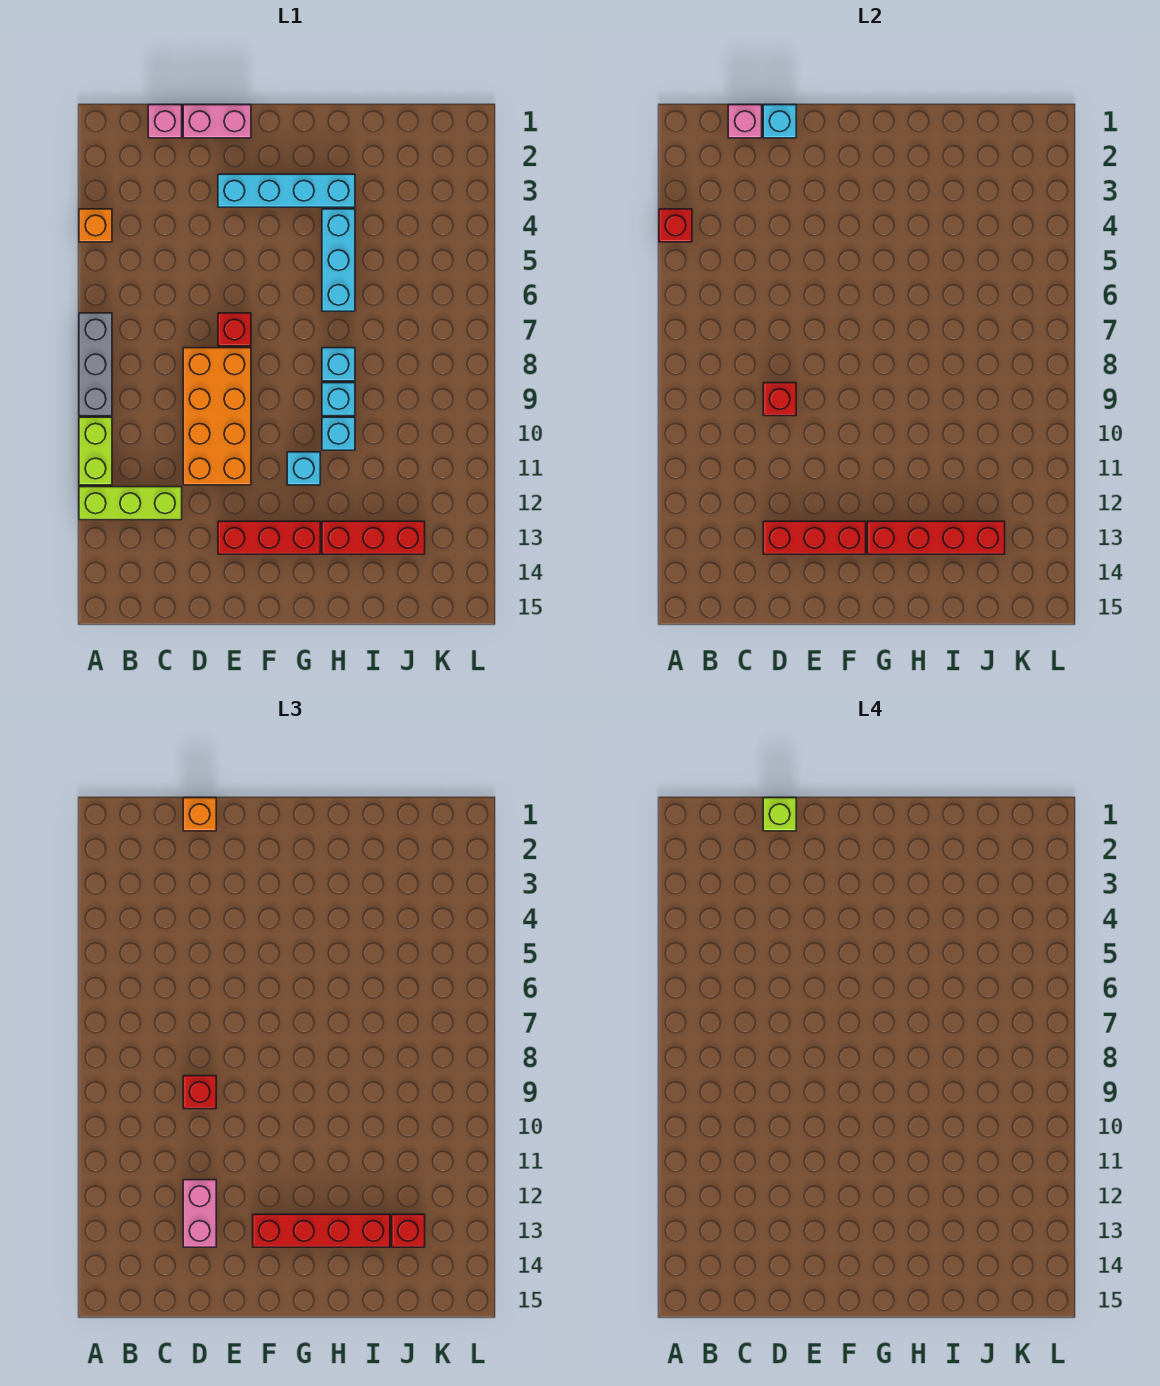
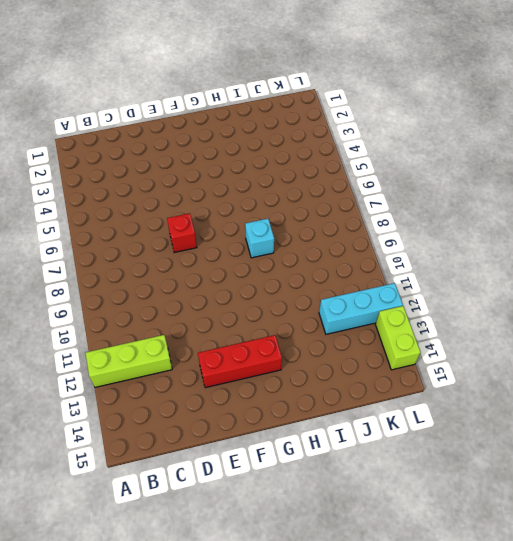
cyan brick J12:L12 level 1 -> cyan brick H4:H6 level 1
lime brick L13:L14 level 1 -> lime brick A10:A11 level 1
none -> orange brick A4 level 1
none -> grey brick A7:A9 level 1
none -> pink brick C1 level 1

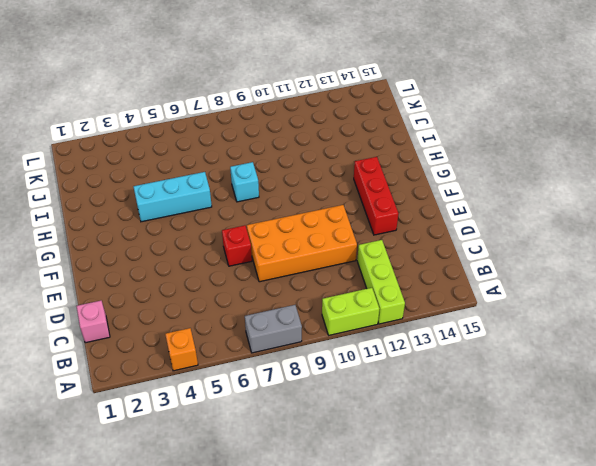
grey brick A7:A8 level 1 -> grey brick A7:A9 level 1
none -> pink brick D1:E1 level 1
none -> cyan brick E3:H3 level 1
none -> cyan brick G11 level 1

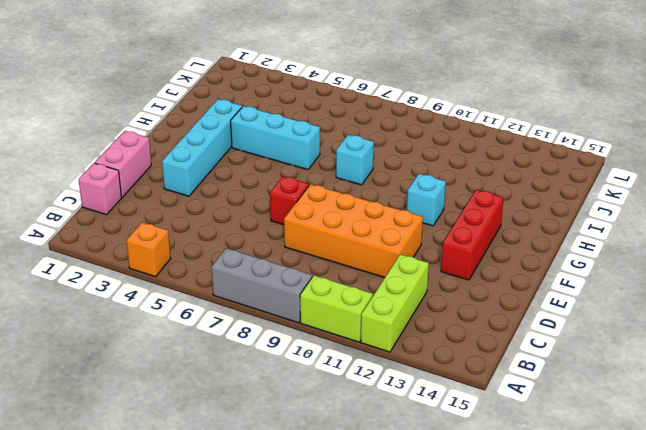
none -> cyan brick H9 level 1
none -> cyan brick H10 level 1
none -> red brick H13:J13 level 1

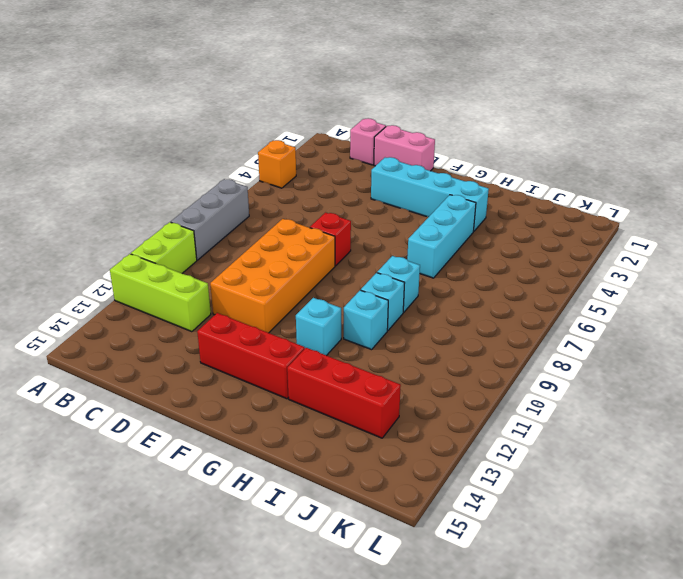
none -> red brick A4 level 2
none -> pink brick C1 level 2
none -> cyan brick D1 level 2

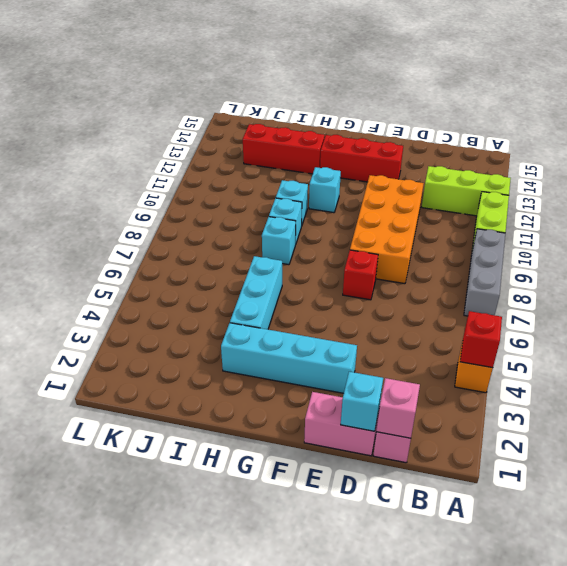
none -> red brick D9 level 2
none -> red brick D13:F13 level 2
none -> red brick G13:J13 level 2

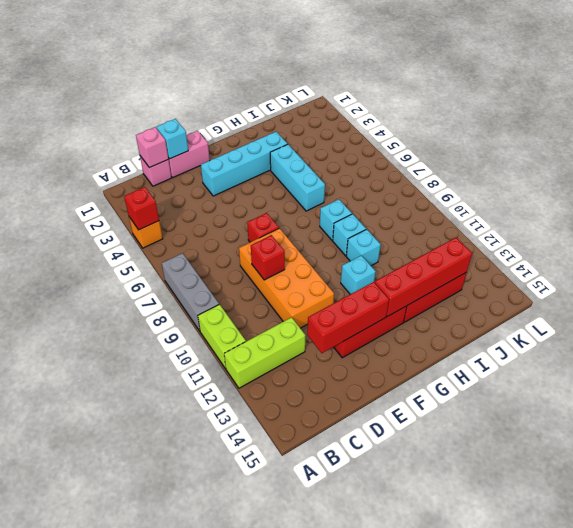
none -> orange brick D1 level 3
none -> red brick D9 level 3
none -> pink brick D12:D13 level 3

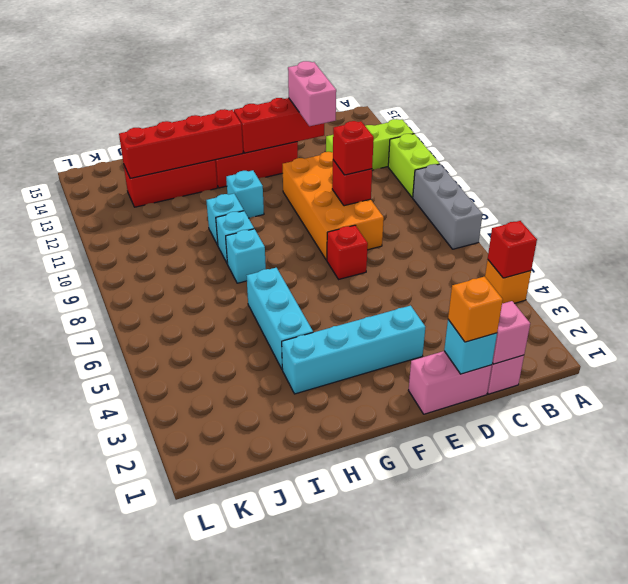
none -> red brick F13:I13 level 3
none -> red brick J13 level 3
none -> lime brick D1 level 4

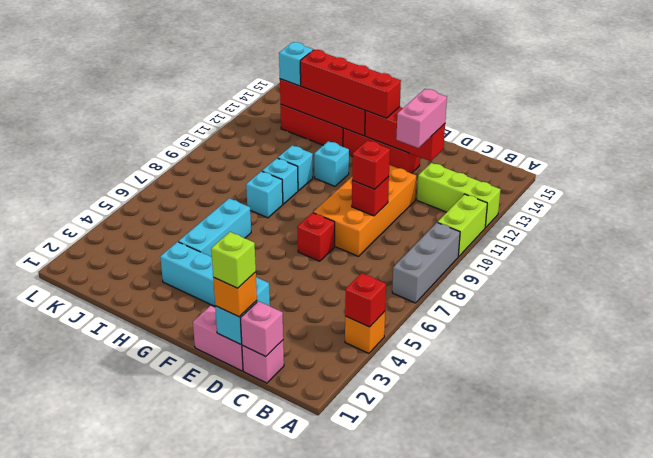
cyan brick J13 level 3 -> red brick J13 level 3

